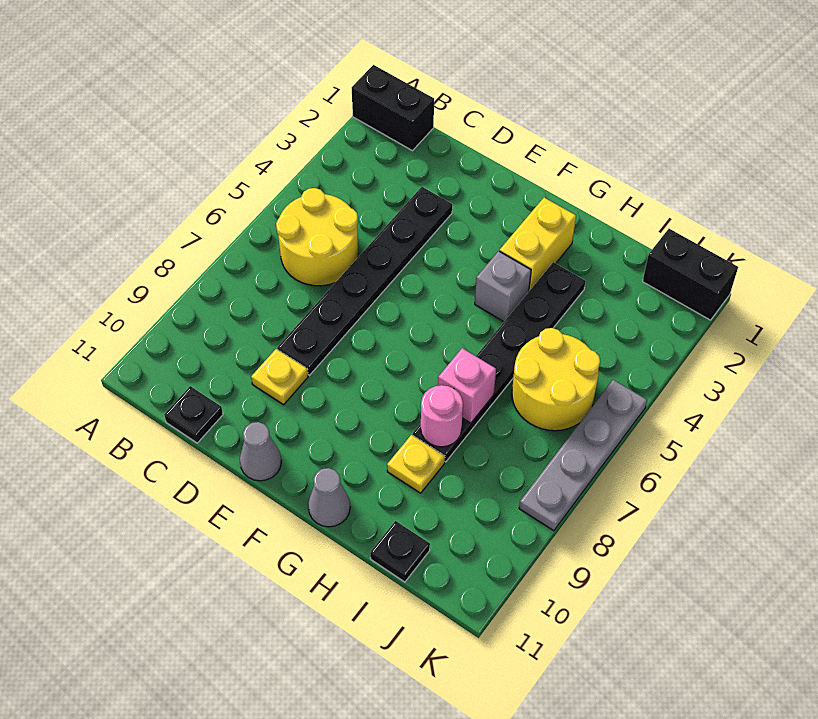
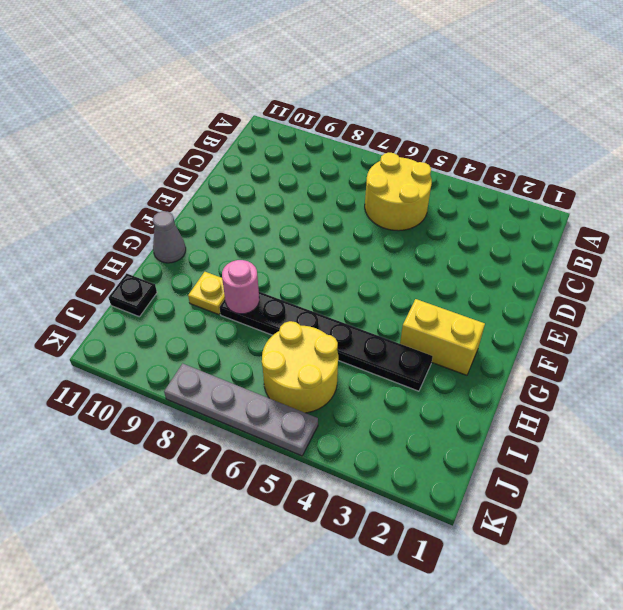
none -> black brick A1:B1 level 1
none -> black plate C11 level 1
none -> black plate D3:D8 level 1

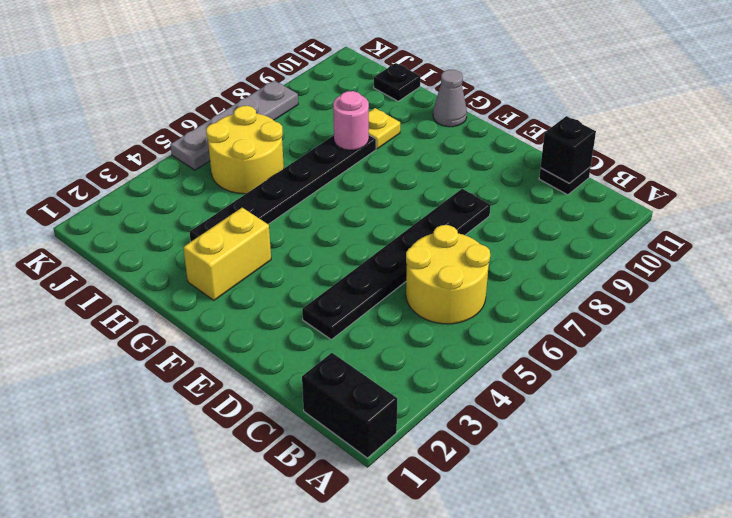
black brick C11 level 2 -> none
none -> yellow plate D9 level 1
none -> grey cone E11 level 1
none -> grey brick G4 level 1

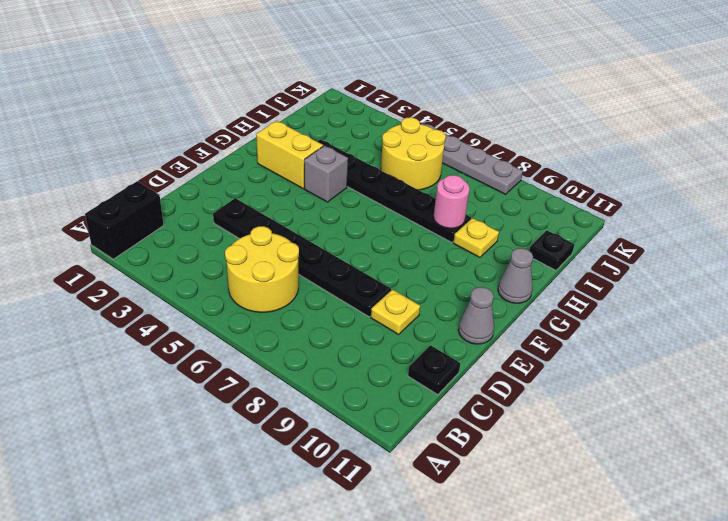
none -> black brick J1:K1 level 1
none -> pink brick H7 level 2

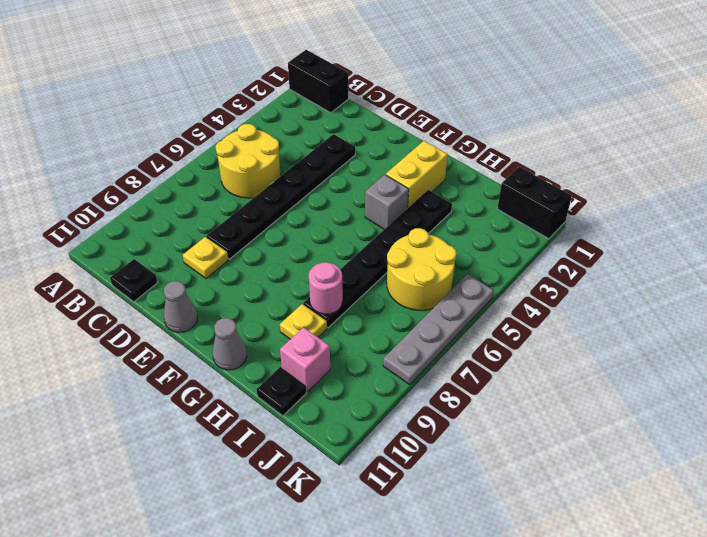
pink brick I10 level 1 -> pink brick H7 level 2

